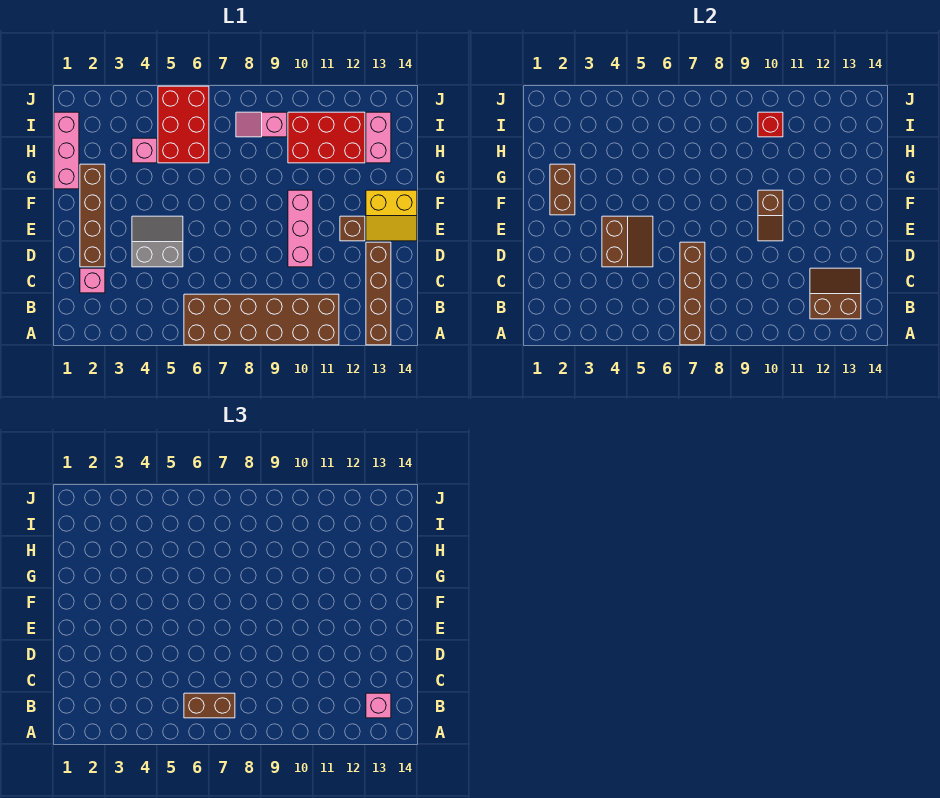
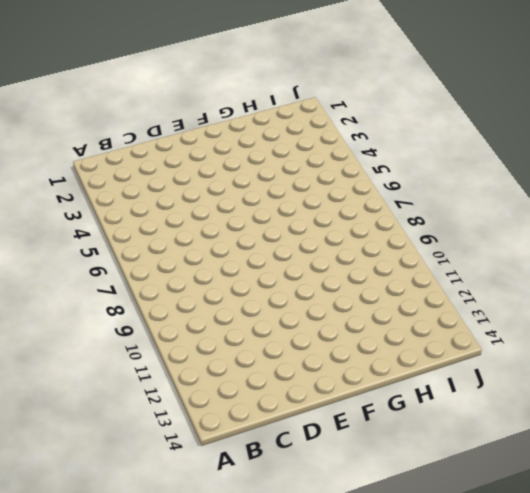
none -> brown brick A6:B11 level 1
none -> brown brick A13:D13 level 1
none -> pink brick C2 level 1

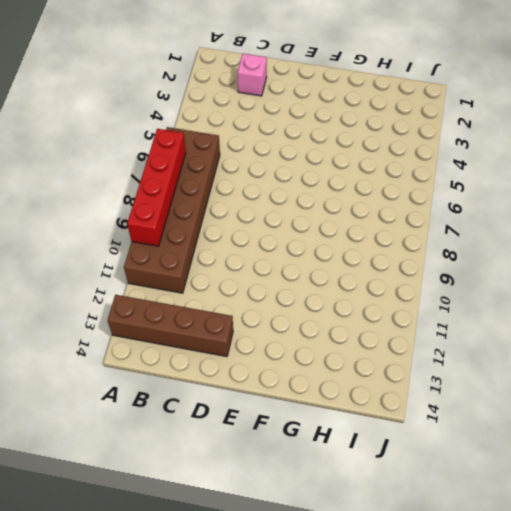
red brick A7:A10 level 2 -> brown brick A7:D7 level 2
none -> brown brick D2:G2 level 1
none -> grey slope D4:E5 level 1 top D
none -> pink brick D10:F10 level 1

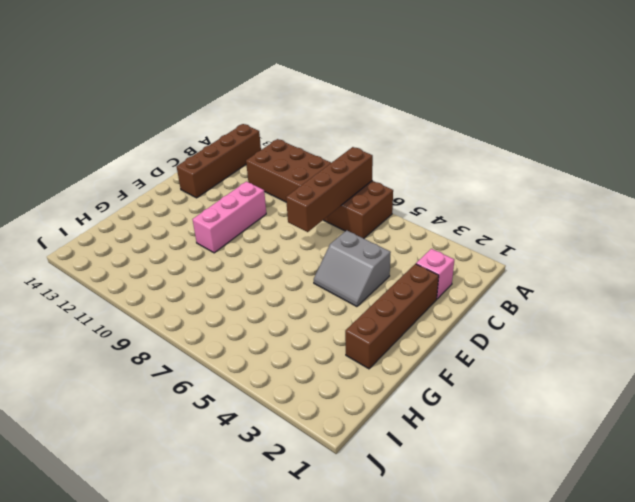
none -> brown brick E12 level 1
none -> yellow slope E13:F14 level 1 top F
none -> pink brick G1:I1 level 1

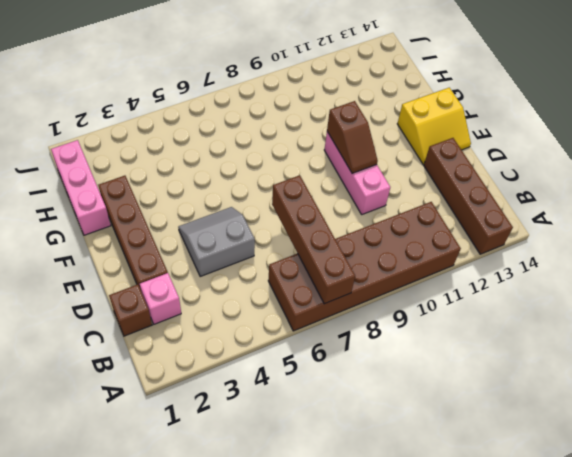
brown brick C1 level 1 -> brown brick E12 level 1
none -> pink brick H4 level 1
none -> red brick H5:J6 level 1
none -> red brick H10:I12 level 1

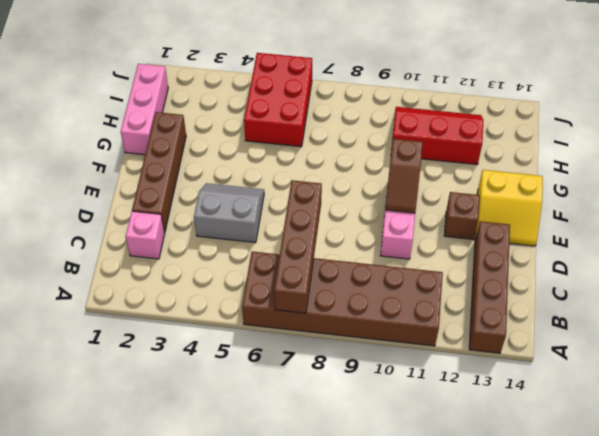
red slope H10:I12 level 1 top H -> red brick H10:I12 level 1
none -> pink brick H4 level 1
none -> pink brick H13:I13 level 1
none -> pink slope I8:I9 level 1 top 9

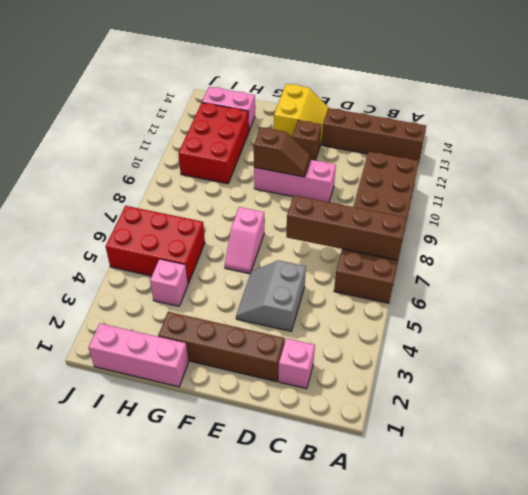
pink slope F6:F7 level 1 top 7 -> pink slope I8:I9 level 1 top 9
none -> brown slope B12:C13 level 2 top B
none -> brown slope D4:E5 level 2 top 4
none -> brown brick F2:G2 level 2

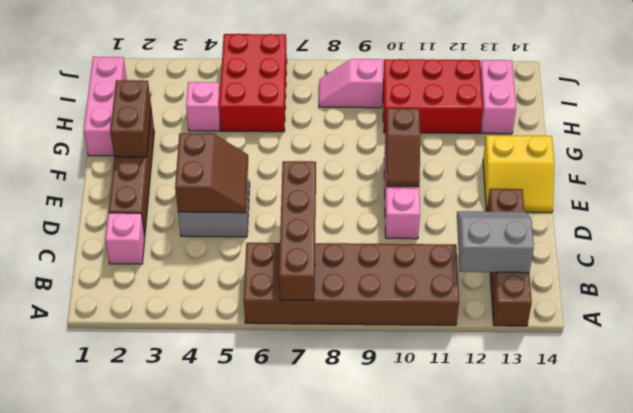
grey slope B12:C13 level 2 top B -> brown slope B12:C13 level 2 top B
none -> brown brick E12 level 1
none -> red brick I10 level 2
none -> brown brick B6:B7 level 3

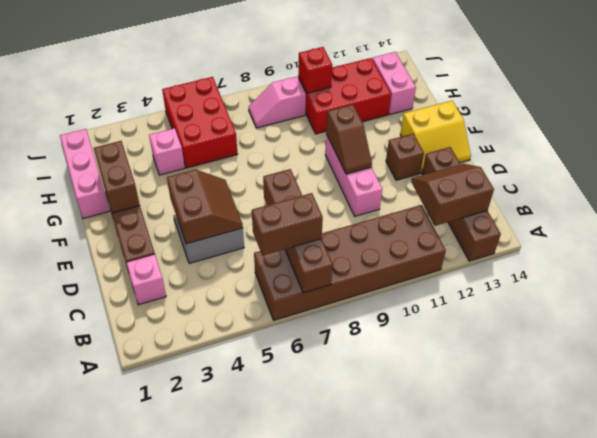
none -> pink brick B13 level 3

